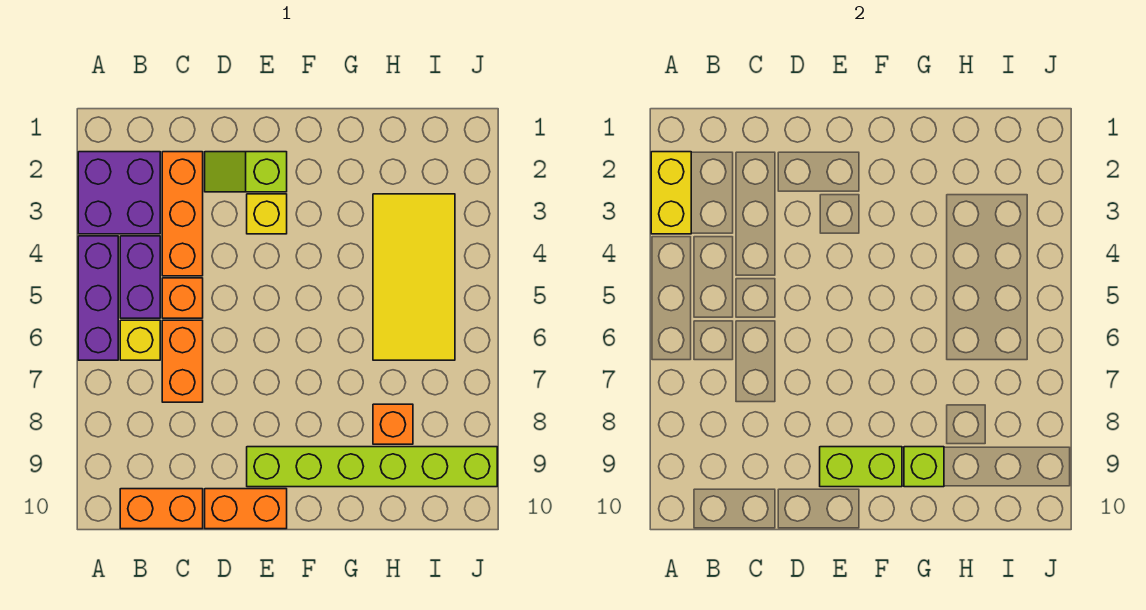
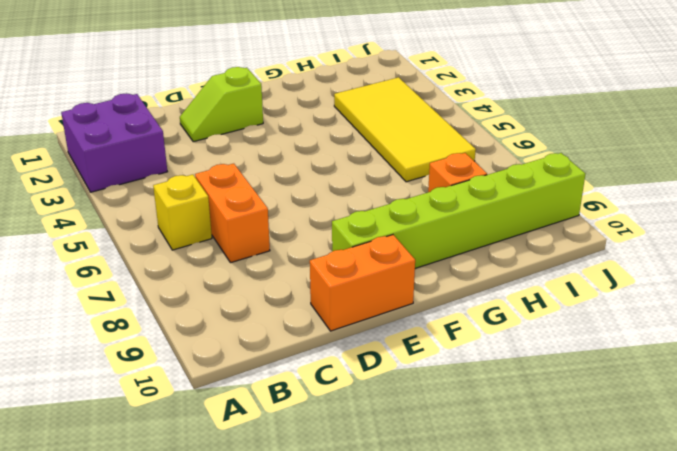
none -> purple brick A4:A6 level 1
none -> purple brick B4:B5 level 1
none -> orange brick B10:C10 level 1

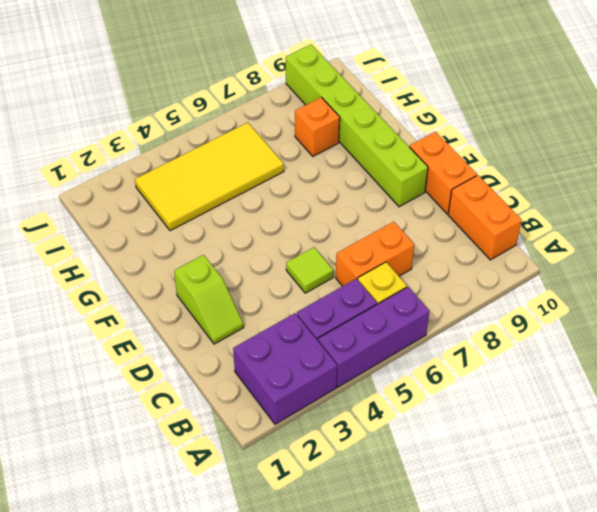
lime tile D5 level 1 -> none
none -> orange brick C2:C4 level 1
none -> orange brick C5 level 1
none -> yellow brick E3 level 1

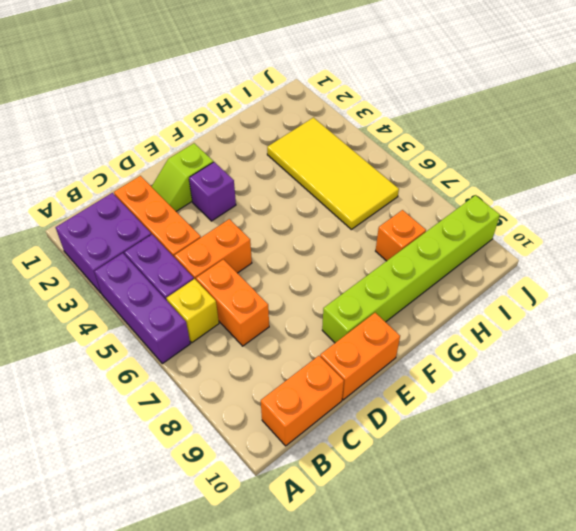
orange brick C5:D5 level 1 -> orange brick C5 level 1
purple brick E3 level 1 -> yellow brick E3 level 1
none -> yellow brick A2:A3 level 2
none -> lime brick E9:F9 level 2
none -> lime brick G9 level 2

